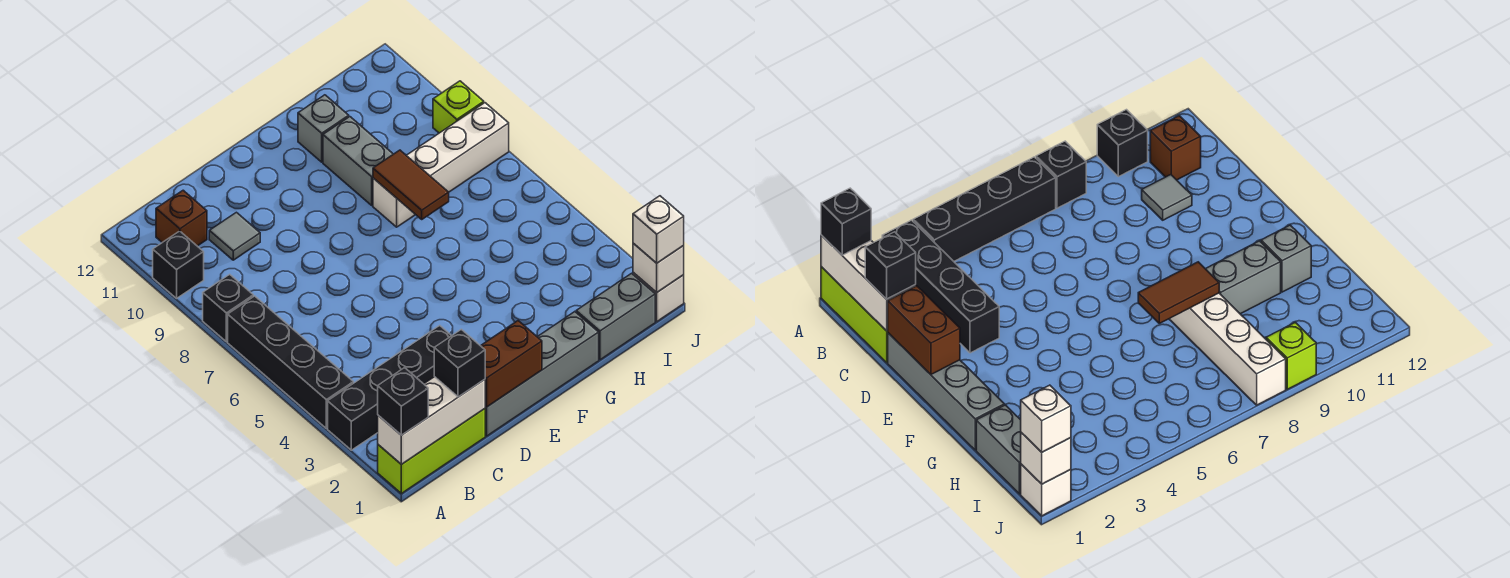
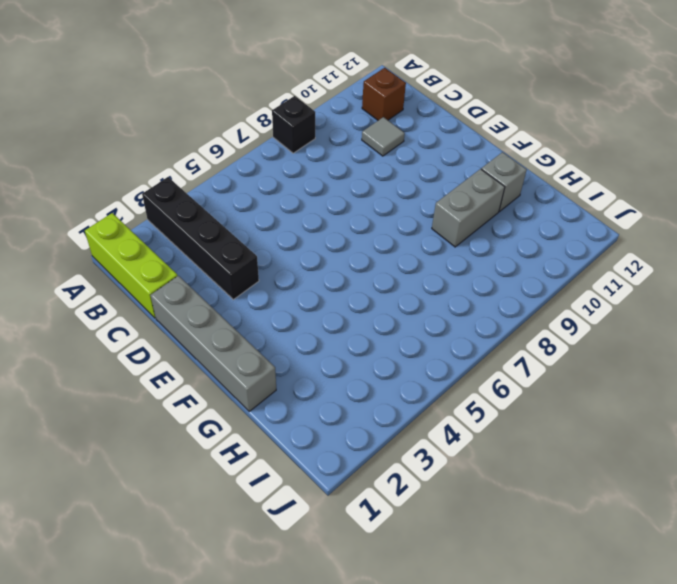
none -> black brick A4:A7 level 1
none -> black brick A10 level 1
none -> white brick G8:J8 level 1

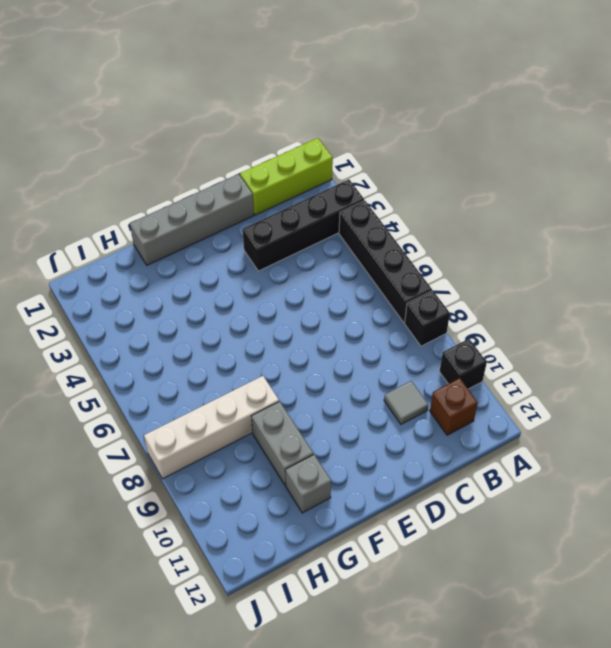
none -> grey brick H1:I1 level 1
none -> white brick J1 level 1
none -> lime brick J9 level 1

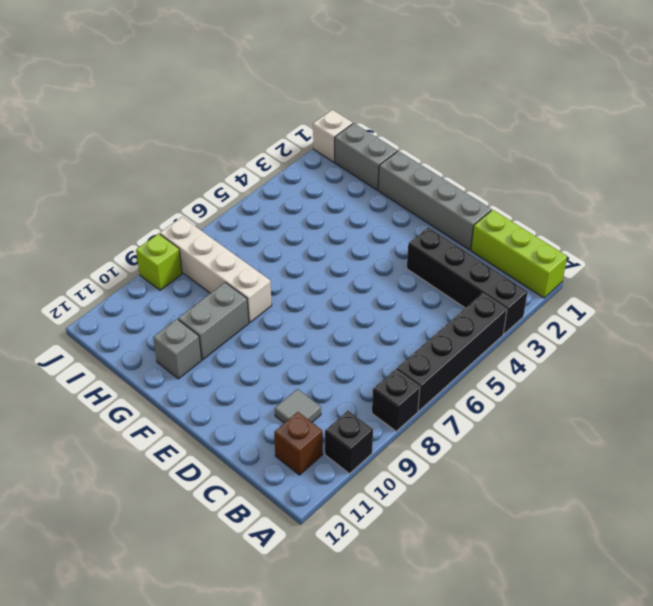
none -> white brick A1:C1 level 2
none -> brown brick D1:E1 level 2
none -> brown tile G7:G8 level 2

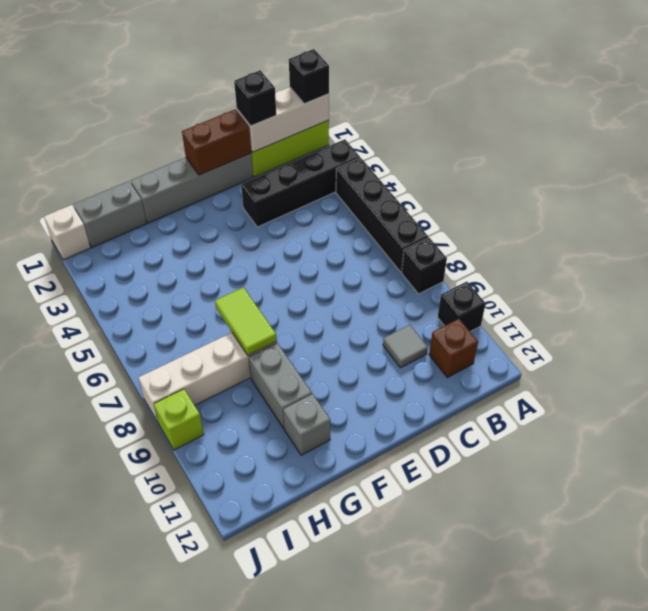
lime tile G7:G8 level 2 -> brown tile G7:G8 level 2
none -> white brick J1 level 2
none -> white brick J1 level 3

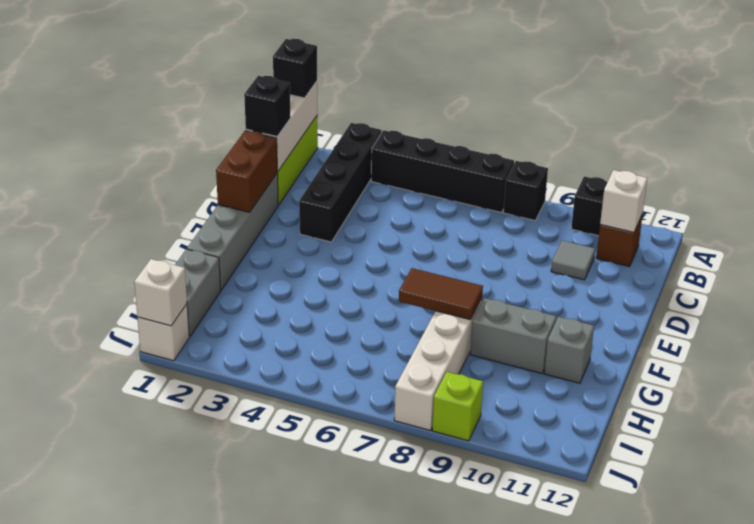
white brick B11 level 2 -> white brick J1 level 3

